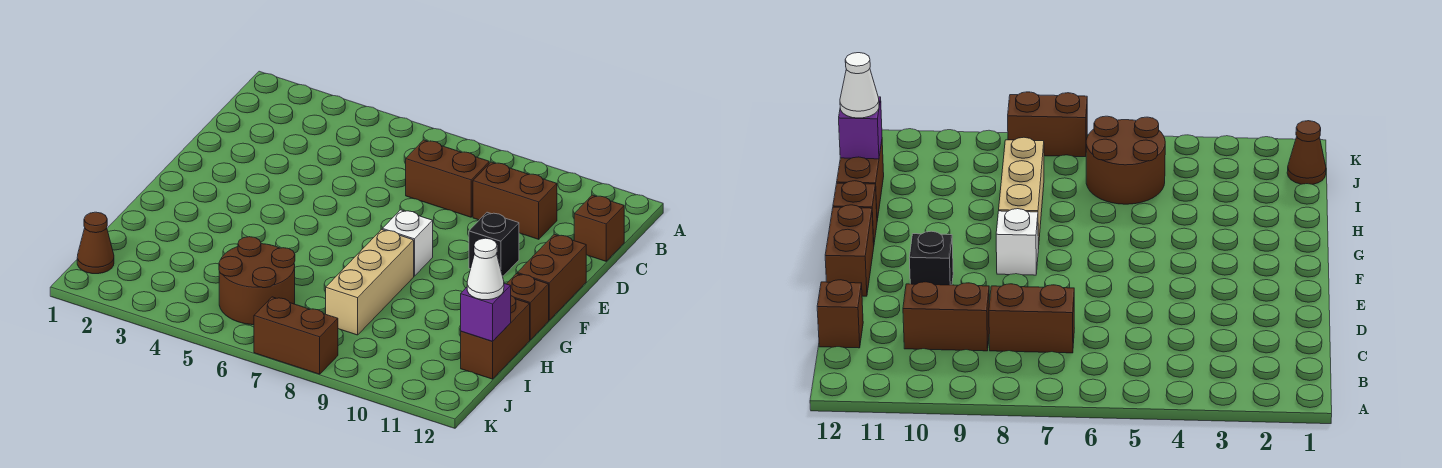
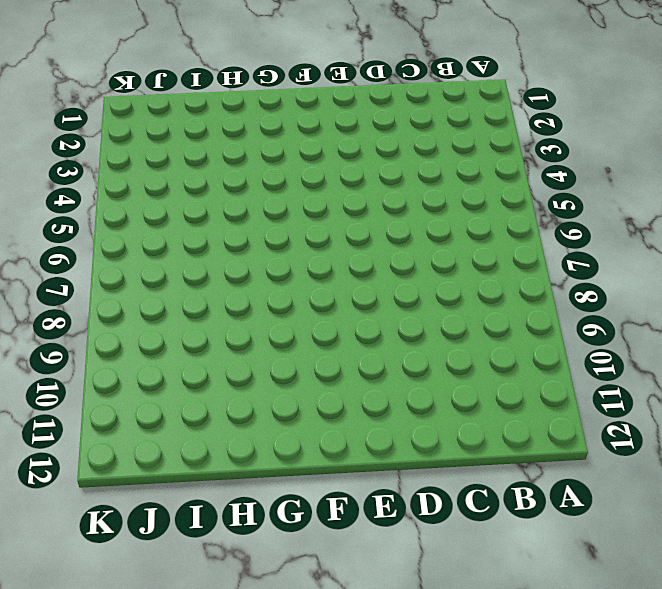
none -> brown brick C7:C8 level 1
none -> brown brick C9:C10 level 1
none -> brown brick C12 level 1

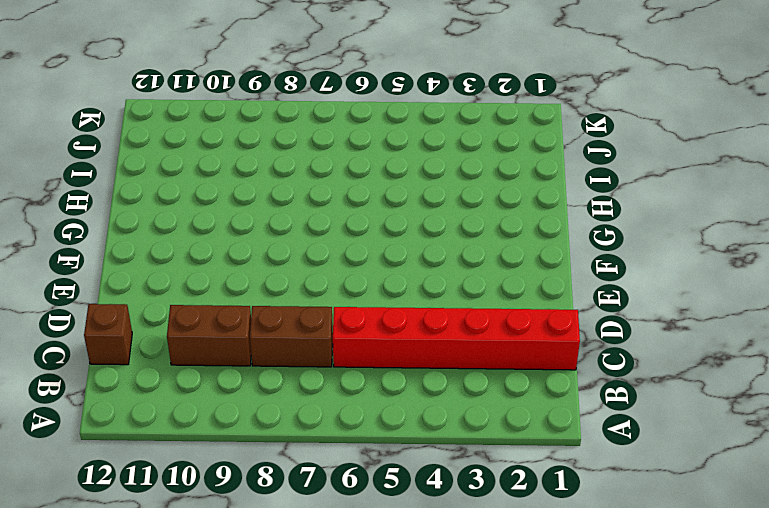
red brick C1:C6 level 1 -> none
none -> black brick E10 level 1
none -> brown brick E12:F12 level 1
none -> white brick F8 level 1

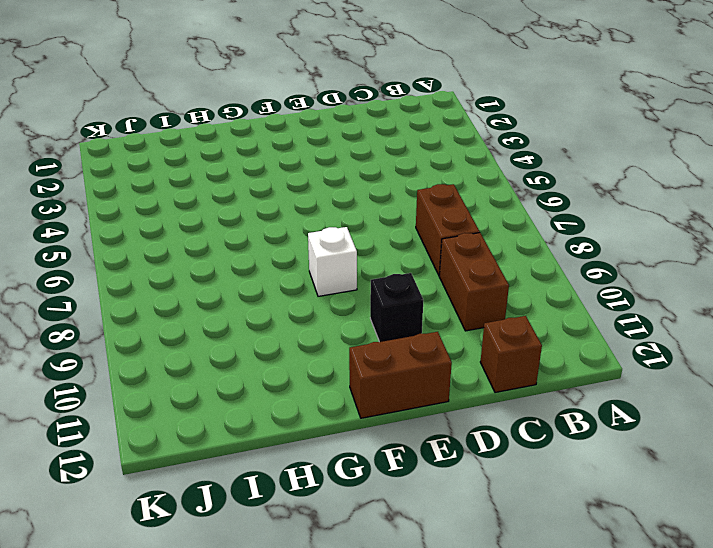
none -> tan brick G8:I8 level 1
none -> brown brick G12 level 1
none -> brown brick H12:I12 level 1

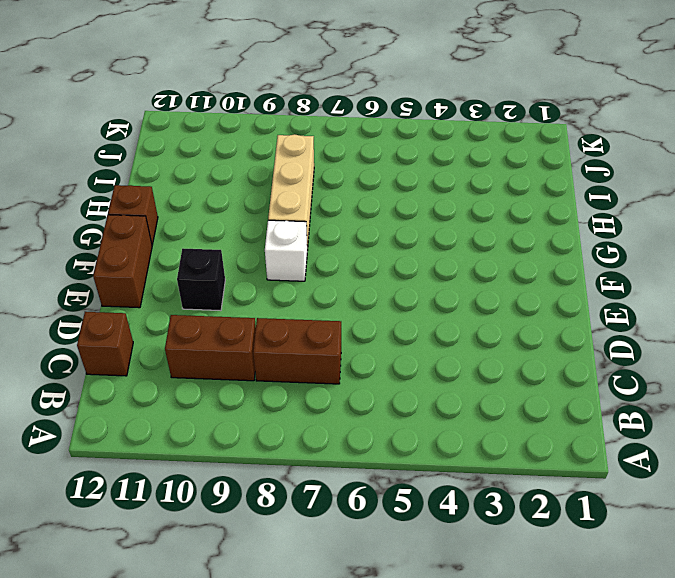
none -> brown brick H12:I12 level 1
none -> brown round brick I5:J6 level 1
none -> brown cone J1 level 1

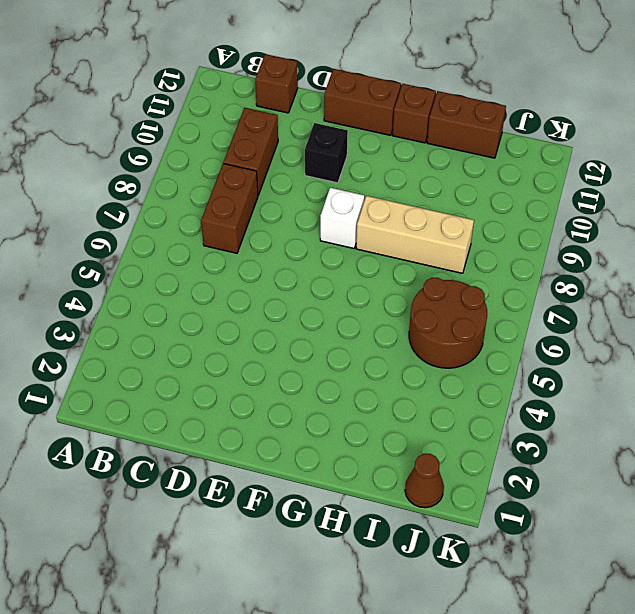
none -> brown brick K7:K8 level 1
none -> purple brick I12 level 2
none -> white cone I12 level 3

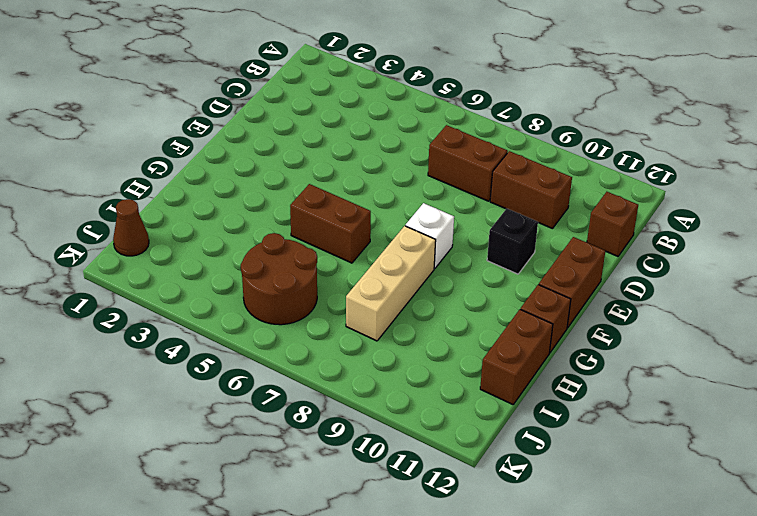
brown brick G5:G6 level 1 -> brown brick K7:K8 level 1
none -> purple brick I12 level 2
none -> white cone I12 level 3

